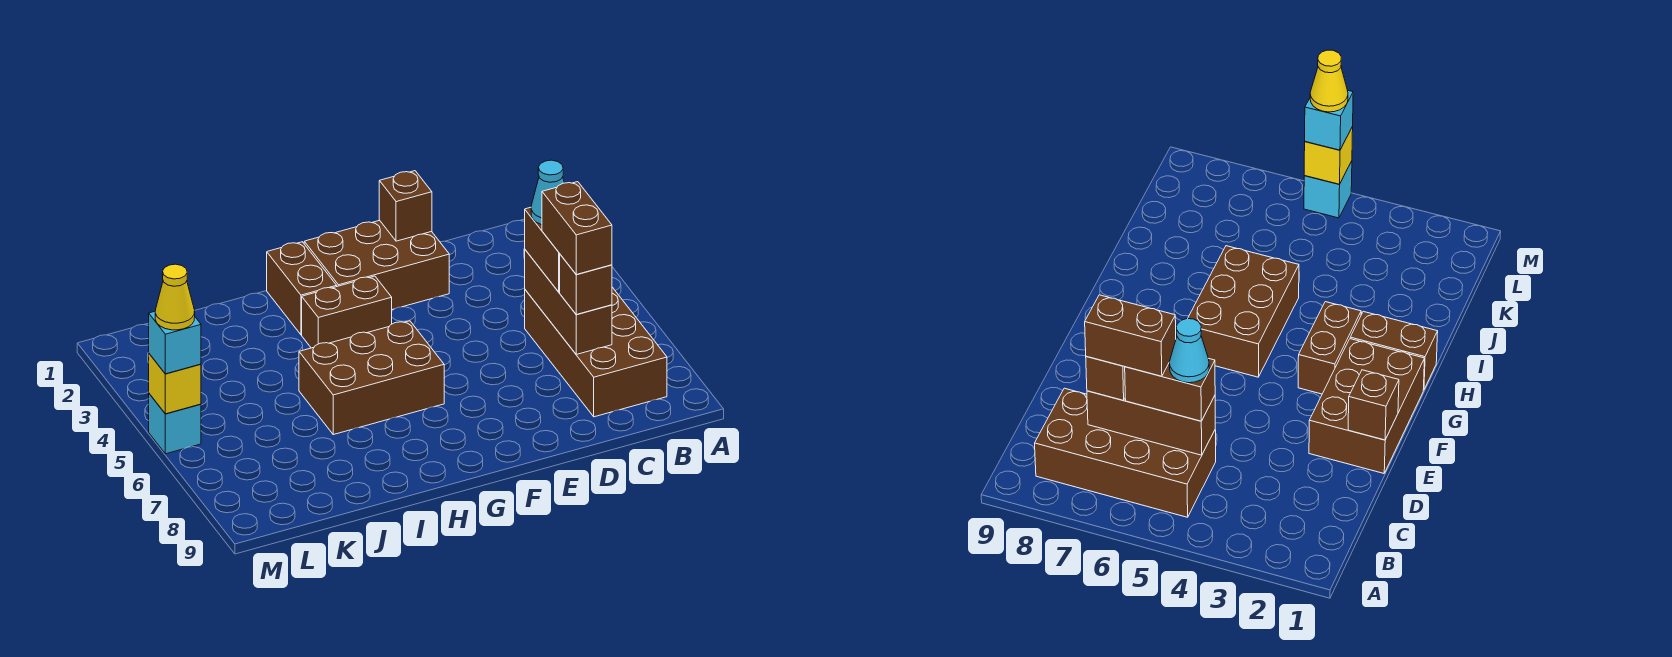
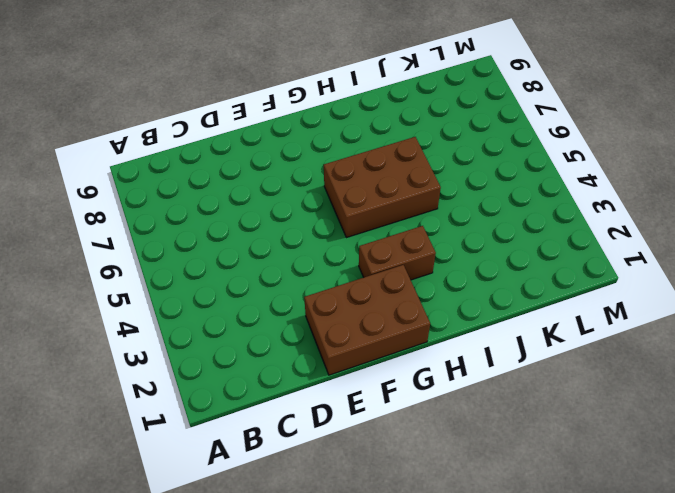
none -> brown brick B5:C8 level 1
none -> brown brick H1:H2 level 1
none -> cyan brick M5 level 1

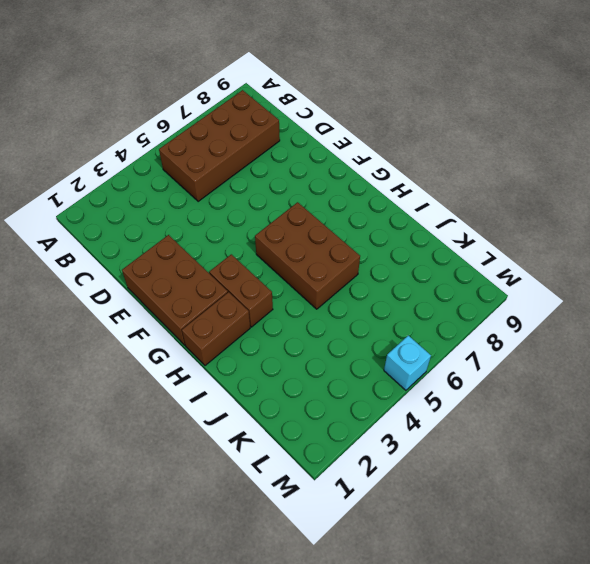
none -> brown brick C5:C7 level 2
none -> brown brick E1 level 2
none -> yellow brick M5 level 2

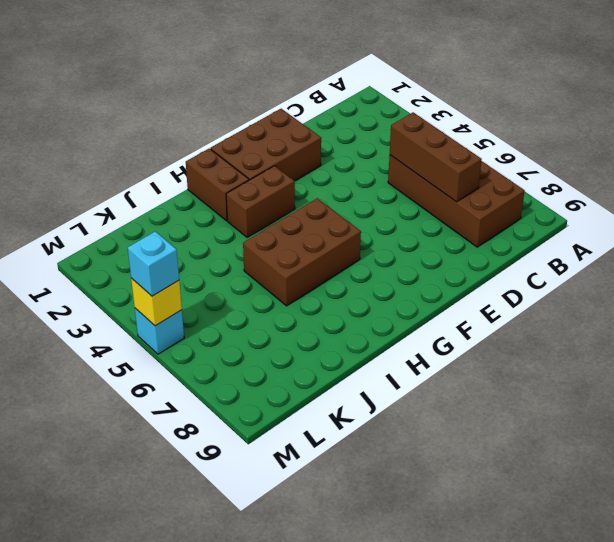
none -> brown brick E1 level 2
none -> brown brick C5:C6 level 3
none -> brown brick C7 level 3

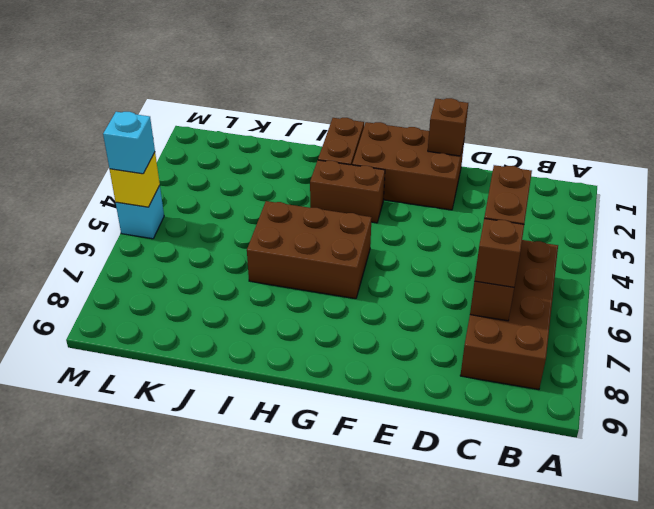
none -> cyan cone C5 level 4
none -> brown brick C6:C7 level 4
none -> yellow cone M5 level 4

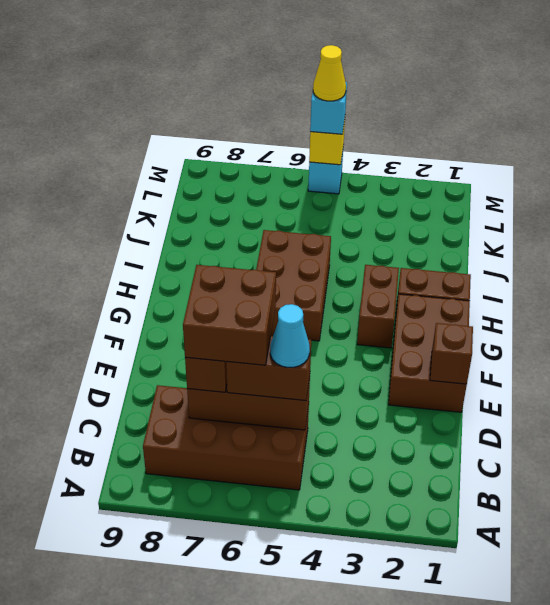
brown brick C6:D7 level 4 -> brown brick C6:C7 level 4

